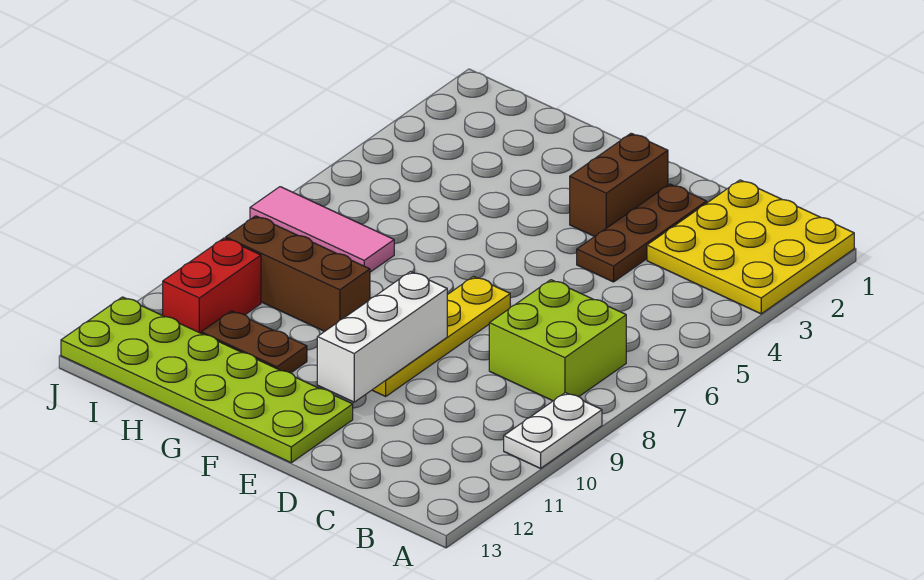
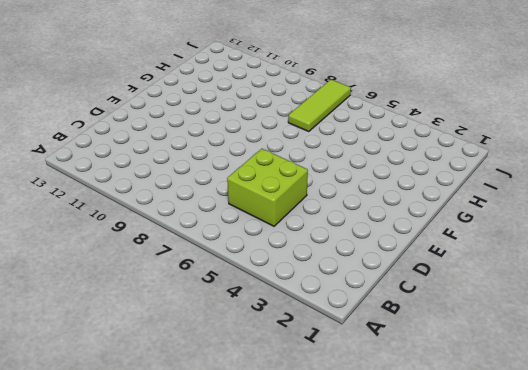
lime brick C5:D6 level 1 -> lime brick B7:C8 level 1
lime tile H7:J7 level 1 -> pink tile H7:J7 level 1
none -> yellow plate A1:C3 level 1
none -> white plate A9:A10 level 1
none -> brown plate D2:D4 level 1

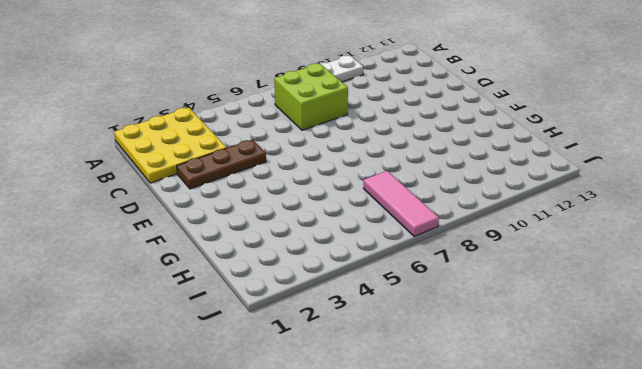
none -> brown brick E2:E3 level 1
none -> yellow plate E7:E10 level 1
none -> lime plate E12:J13 level 1

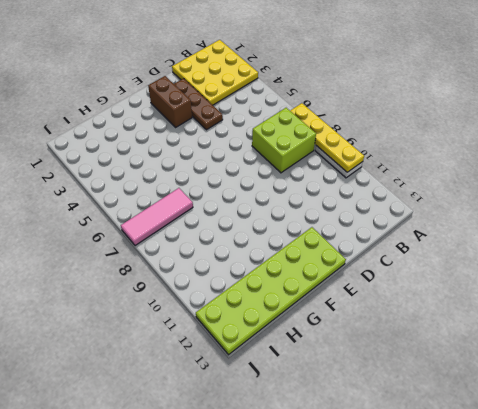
yellow plate A7:A10 level 2 -> yellow plate E7:E10 level 1
none -> brown brick G9:I9 level 1
none -> brown plate G11:H11 level 1
none -> red brick I10:I11 level 1

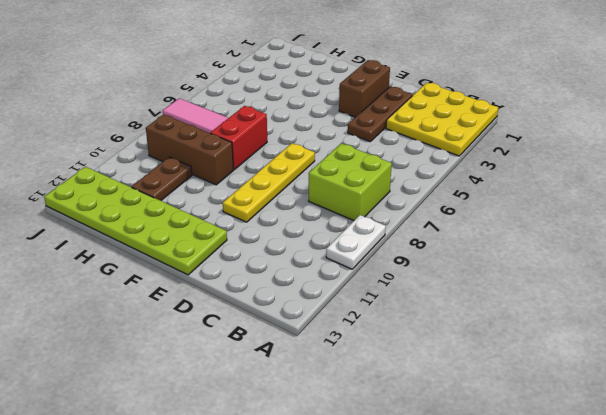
red brick G7:G8 level 1 -> red brick I10:I11 level 1
brown plate H10:H11 level 1 -> brown plate G11:H11 level 1
none -> white brick E9:E11 level 2

